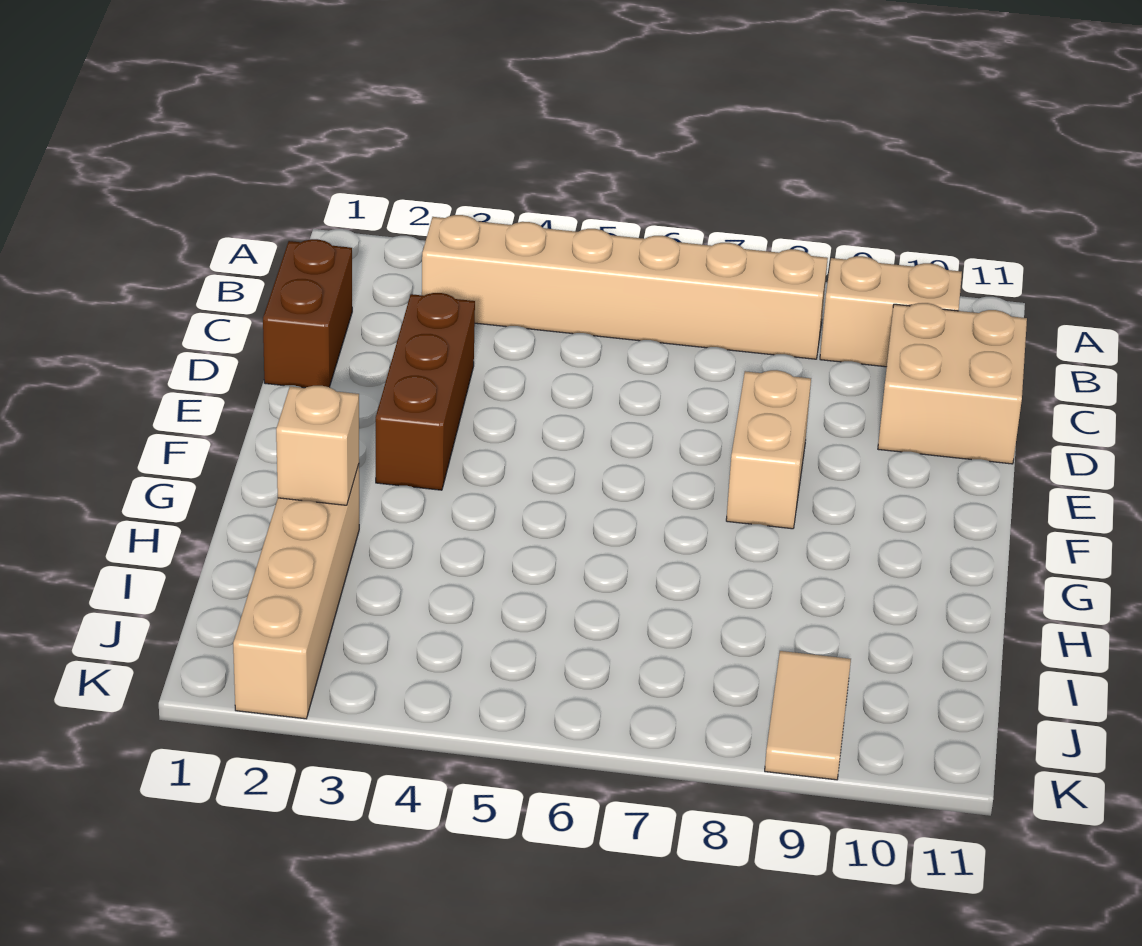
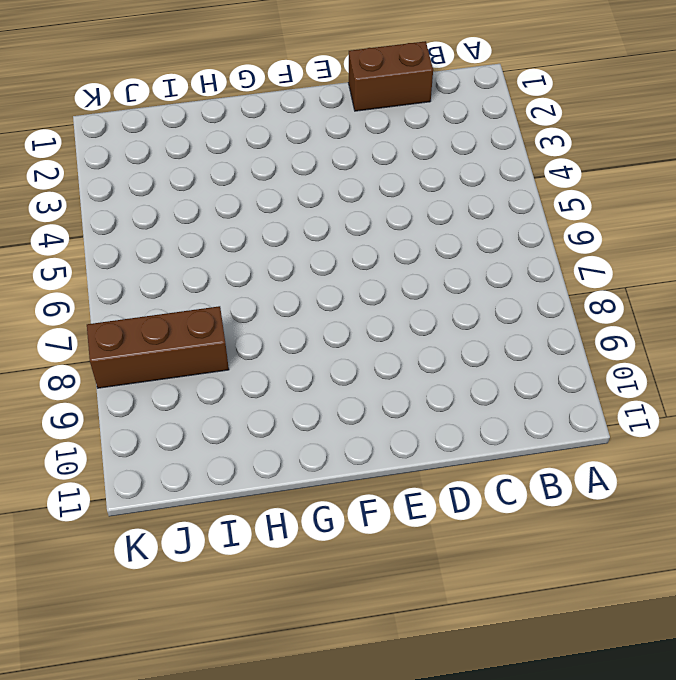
brown brick I8:K8 level 1 -> brown brick D3:F3 level 1
none -> tan brick B3:B8 level 1
none -> tan brick B9:B10 level 1

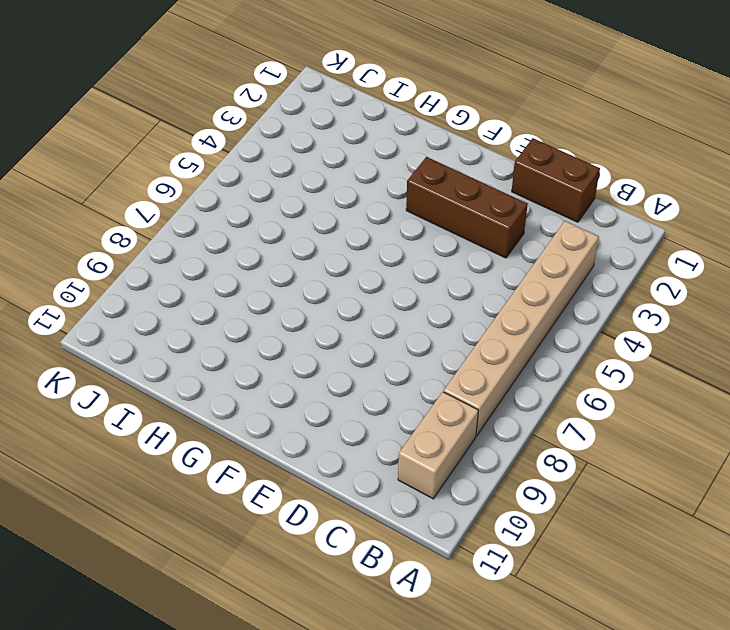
none -> tan brick C10:D11 level 1
none -> tan brick E8:F8 level 1

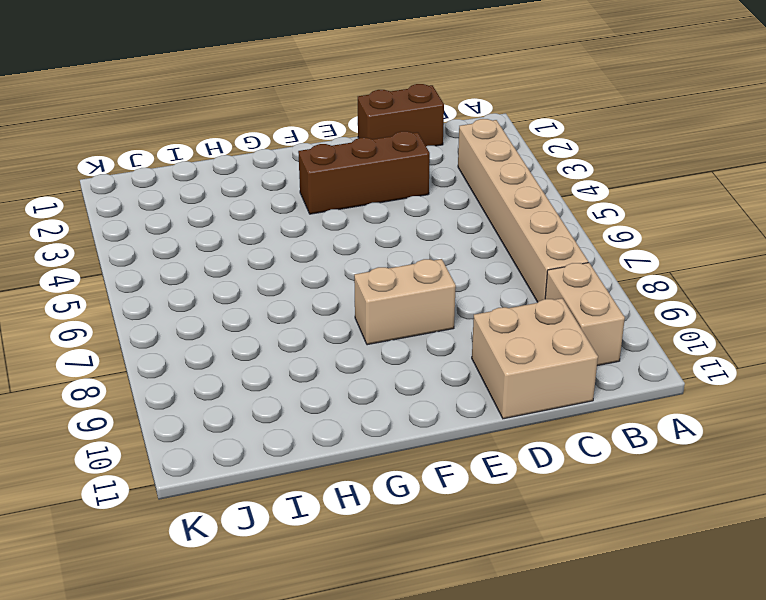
none -> tan brick H2:K2 level 1
none -> tan tile J9:K9 level 1

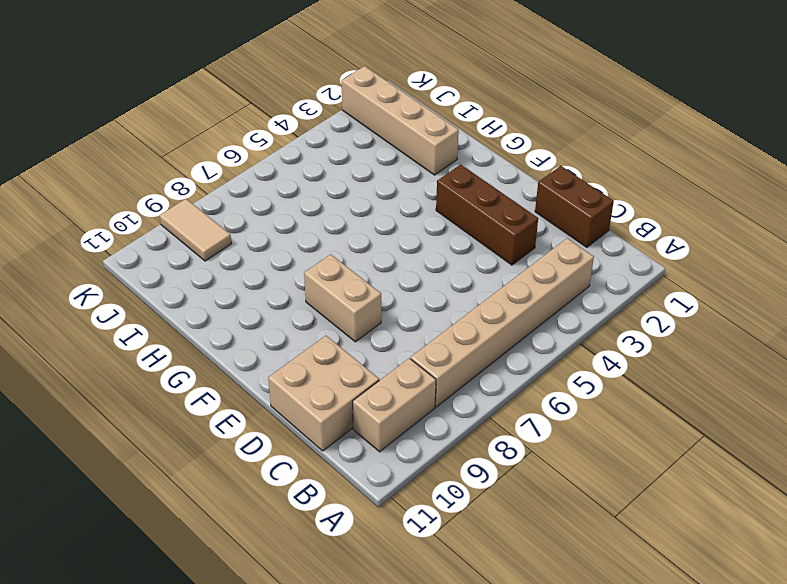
none -> tan brick H2 level 2

